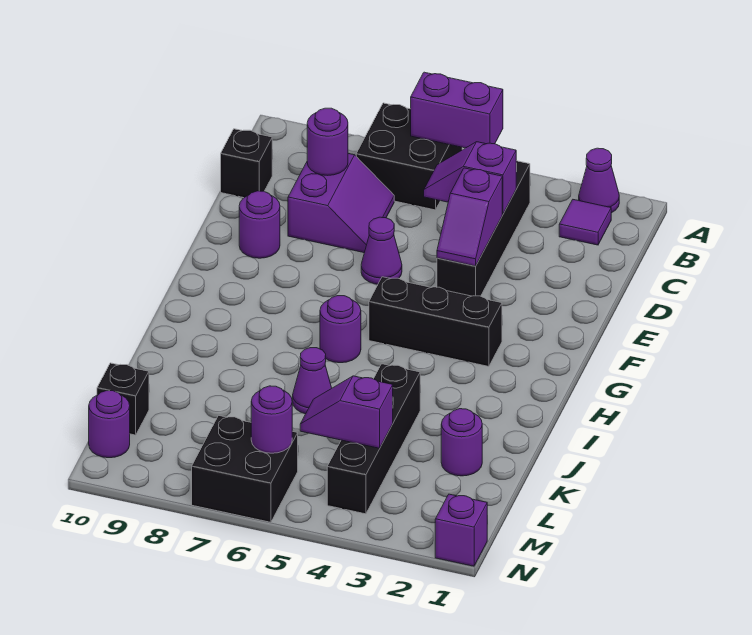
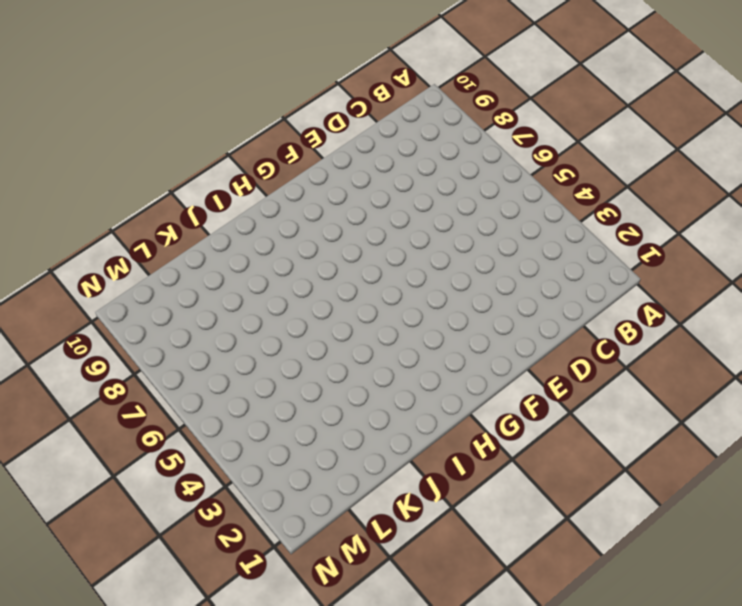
none -> purple cone A2 level 1
none -> black brick A6:B7 level 1
none -> purple tile B2 level 1

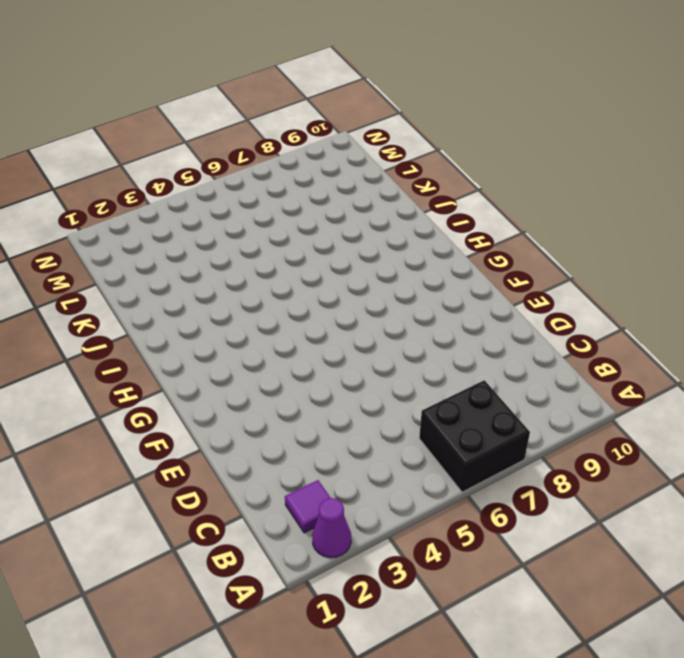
none -> black brick B4:E4 level 1
none -> purple slope C7:D8 level 1 top 8
none -> black brick C10 level 1

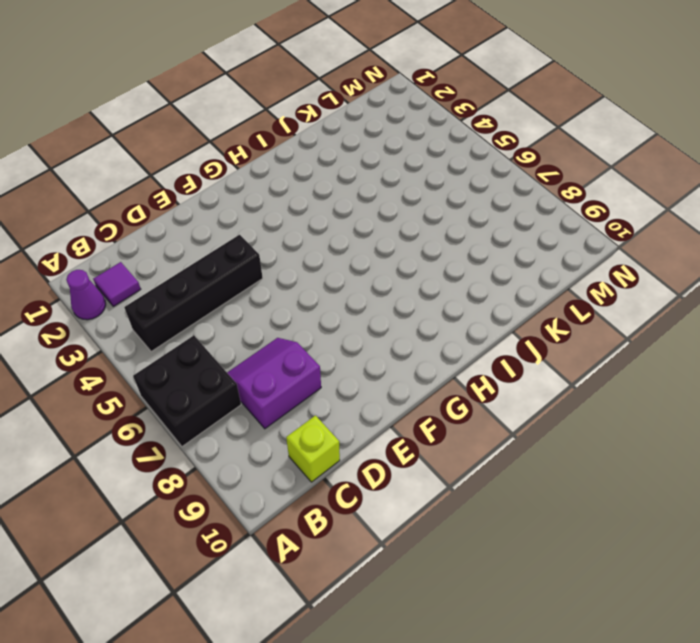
lime brick C10 level 1 -> black brick C10 level 1
none -> purple cone E6 level 1
none -> purple round brick E9 level 1
none -> black brick G3:G5 level 1

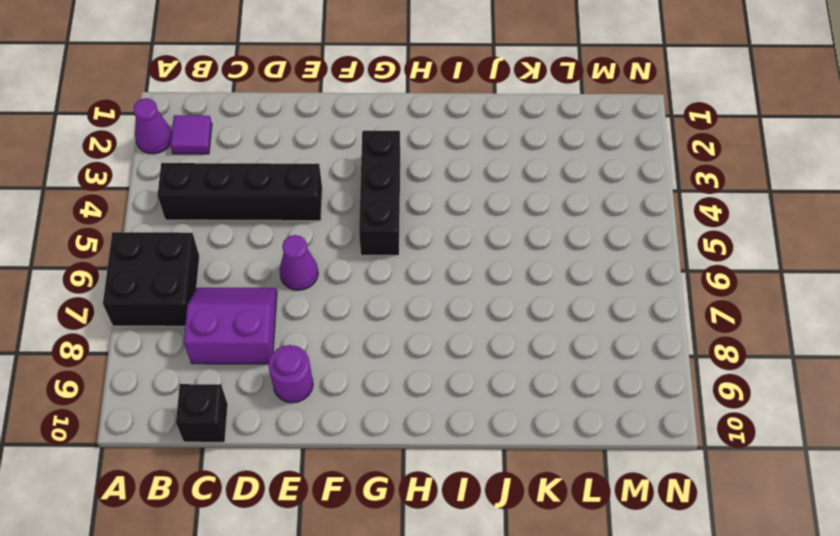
none -> purple round brick H6 level 1
none -> black brick J4:M4 level 1
none -> purple cone J6 level 1

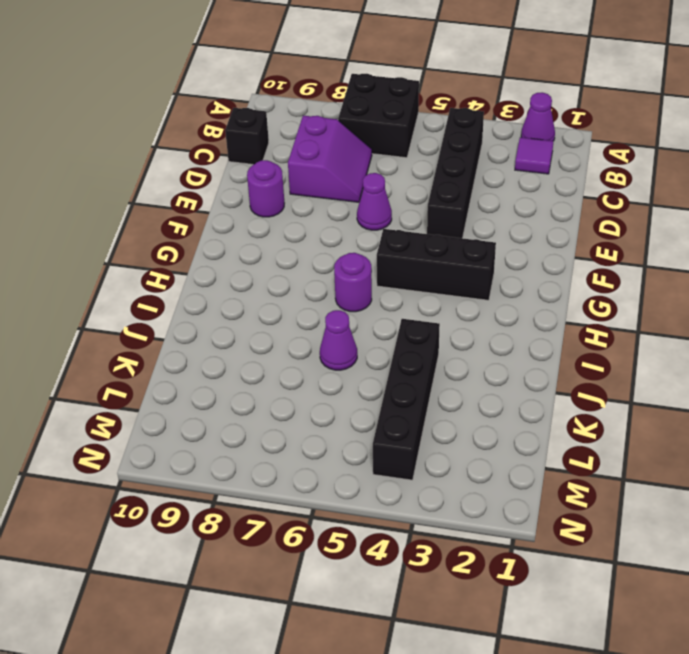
none -> purple round brick K2 level 1
none -> black brick L10 level 1
none -> black brick M6:N7 level 1

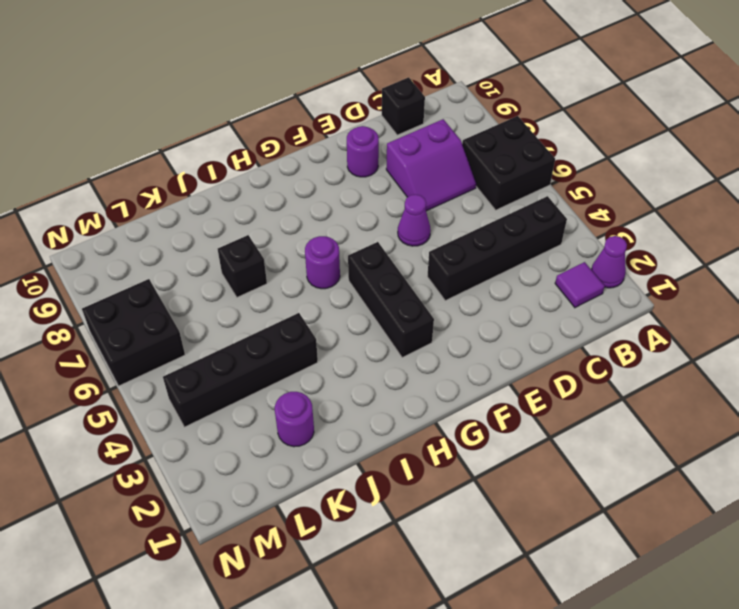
black brick J7 level 1 -> black brick L10 level 1
none -> purple cone J6 level 1
none -> purple round brick M10 level 1
none -> purple brick N1 level 1

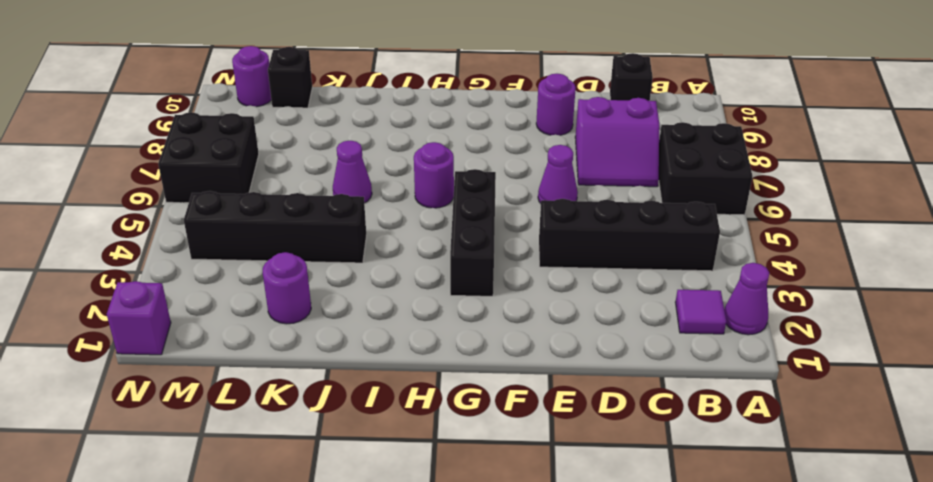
none -> purple brick A5:A6 level 2
none -> purple slope C4:C5 level 2 top 4
none -> purple round brick C8 level 2

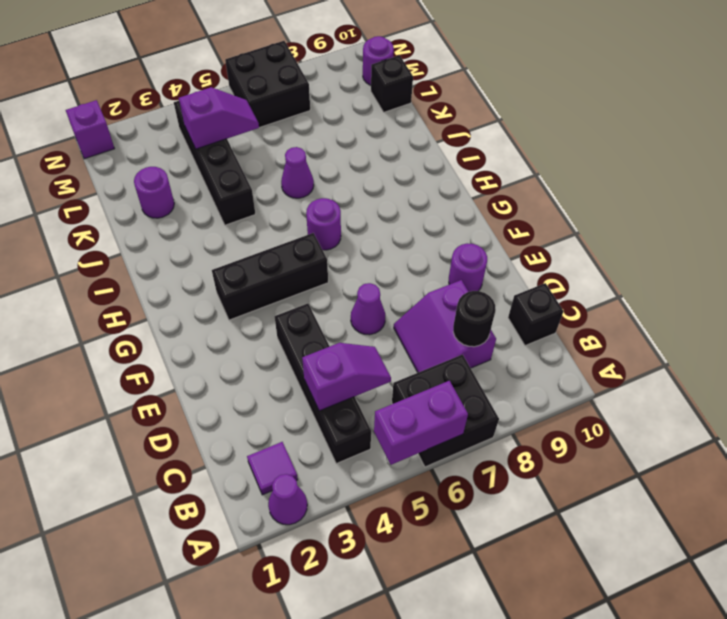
black round brick C8 level 2 -> purple round brick C8 level 2
none -> purple slope D4:E4 level 2 top D
none -> purple round brick M6 level 2

